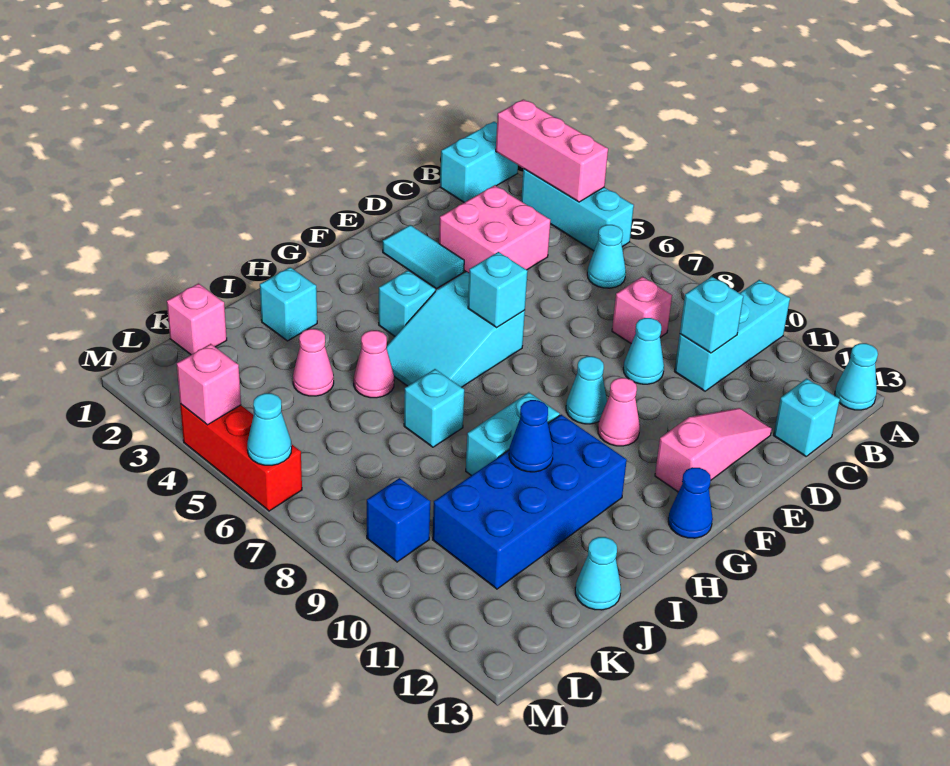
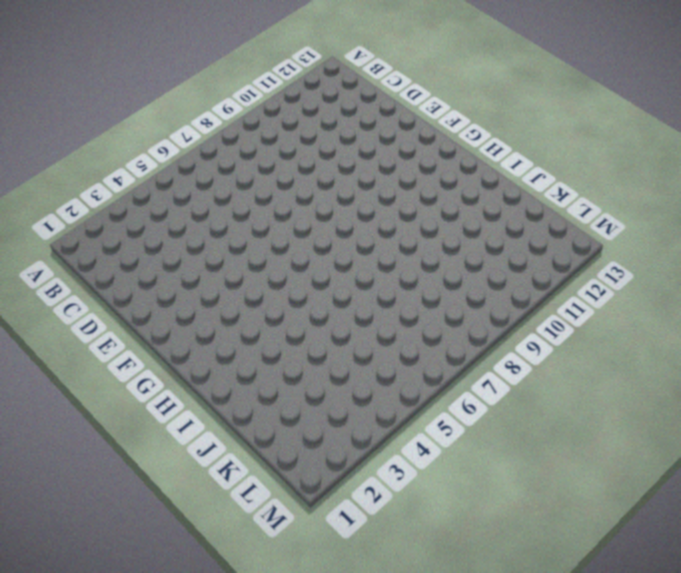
none -> cyan brick A1:B1 level 1
none -> cyan brick A3:A5 level 1
none -> cyan brick A10:C10 level 1
none -> cyan cone A13 level 1

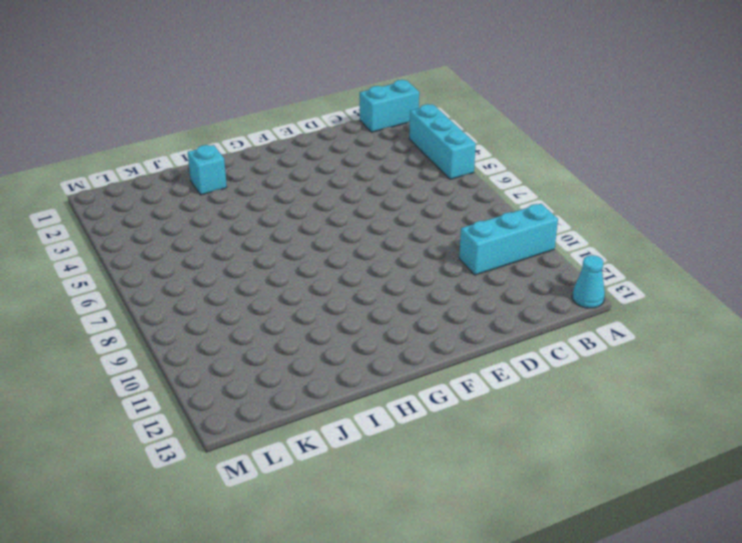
none -> cyan cone B6 level 1
none -> pink brick C3:D4 level 1
none -> pink brick C8 level 1
none -> cyan brick C13 level 1

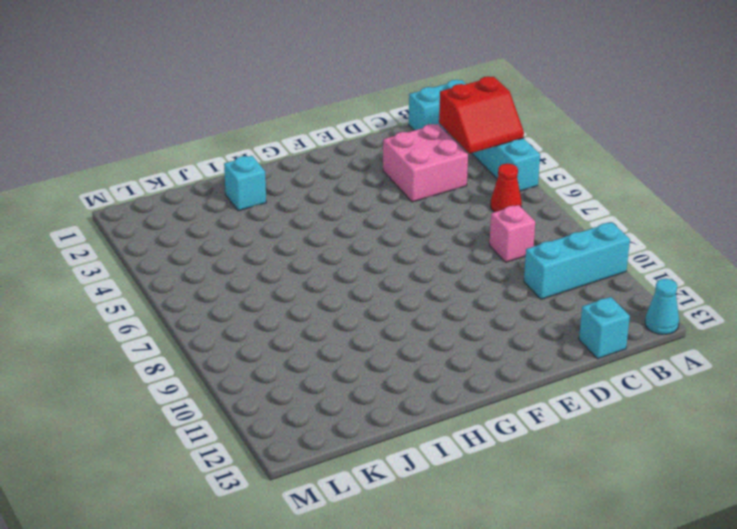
red slope A3:B4 level 2 top 3 -> pink brick A2:A4 level 2
red cone B6 level 1 -> cyan cone B6 level 1
none -> cyan cone D9 level 1
none -> pink slope D12:F12 level 1 top F
none -> cyan tile E2:E3 level 1
none -> cyan slope F5:H6 level 1 top F

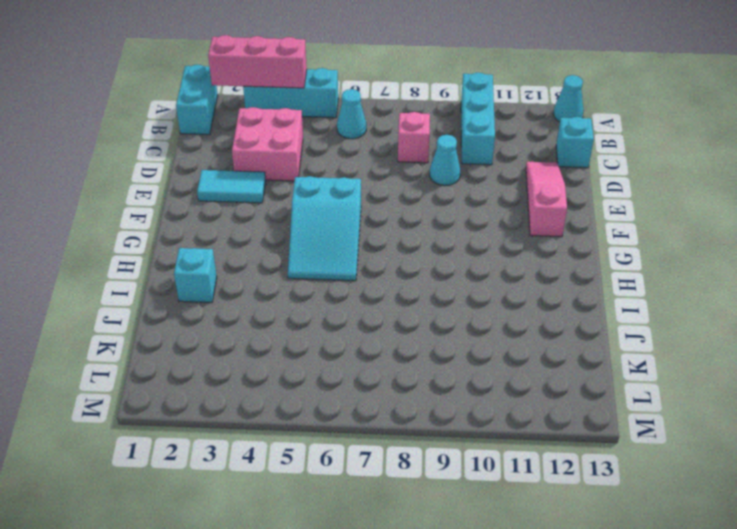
none -> cyan cone F9 level 1
none -> pink cone F10 level 1
none -> cyan brick G4 level 1
none -> blue cone G13 level 1

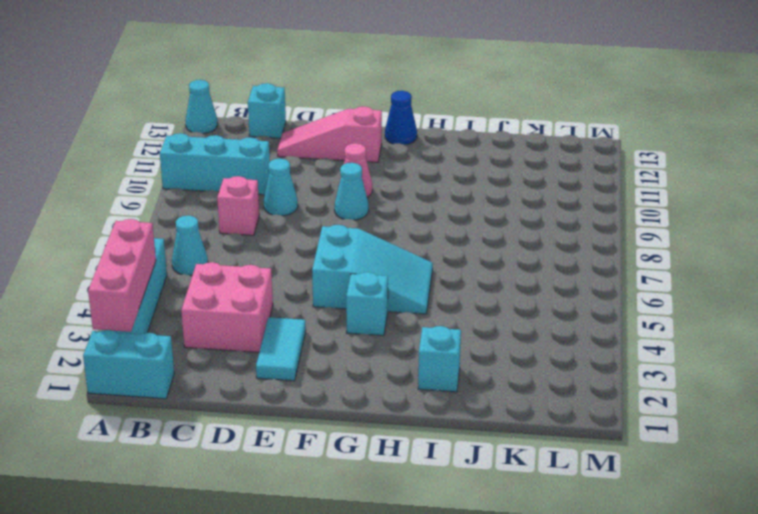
none -> cyan brick H9:I9 level 1
none -> blue brick H10:K11 level 1
none -> pink cone I5 level 1
none -> cyan brick I7 level 1

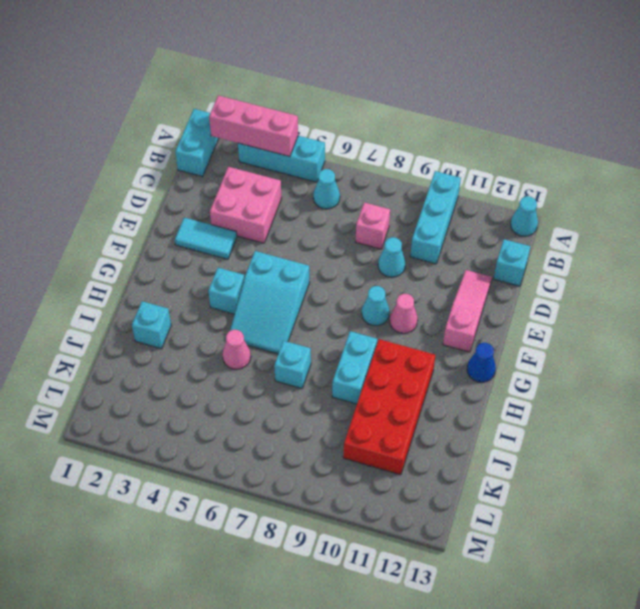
red brick H10:K11 level 1 -> blue brick H10:K11 level 1
none -> pink cone J4 level 1
none -> cyan cone J13 level 1
none -> pink brick K1 level 1
none -> blue brick L9 level 1

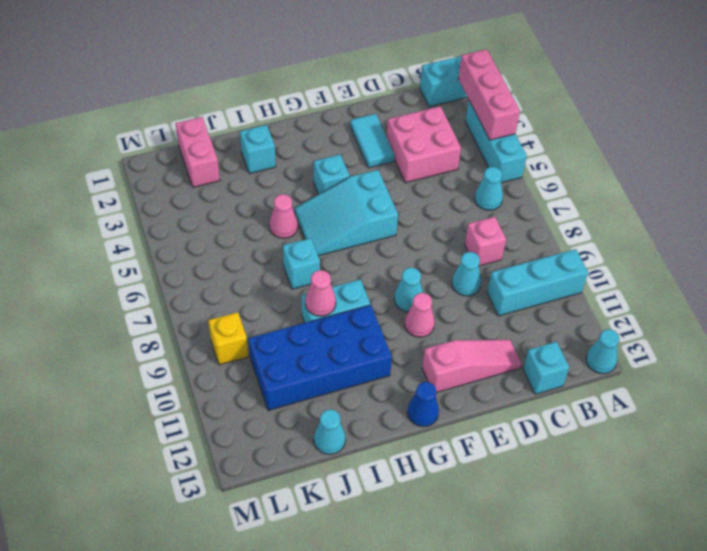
pink cone I9 level 2 -> pink cone J4 level 1
pink brick K1:K2 level 1 -> pink brick K1 level 1
yellow brick L9 level 1 -> blue brick L9 level 1
none -> red brick M4:M6 level 1
none -> cyan brick C10 level 2
none -> cyan brick F6 level 2
none -> blue cone I10 level 2

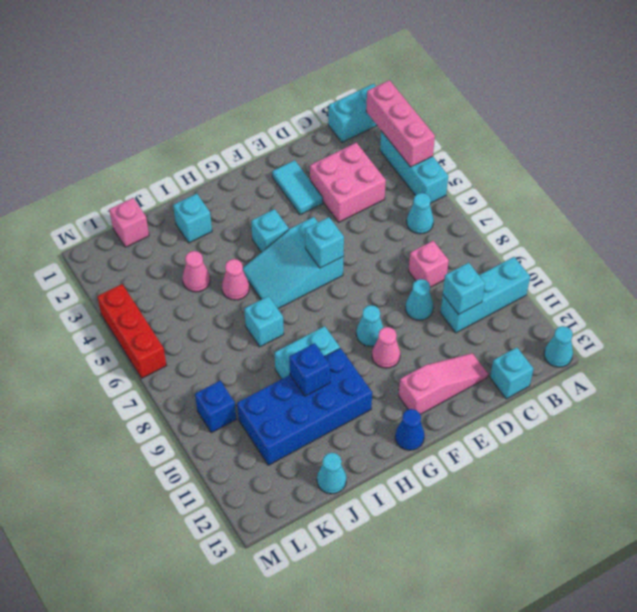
blue brick I10 level 2 -> blue cone I10 level 2
none -> pink brick M4 level 2
none -> cyan cone M6 level 2

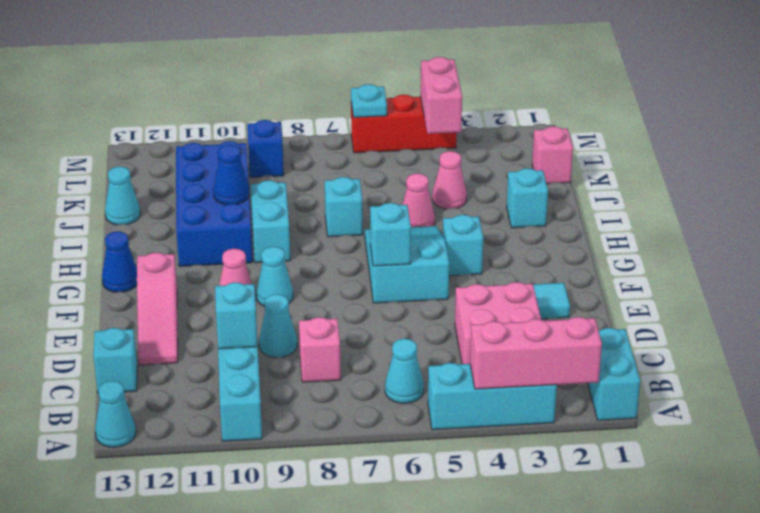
pink brick L4:M4 level 2 -> pink brick M4 level 2
cyan plate M6 level 2 -> cyan cone M6 level 2

